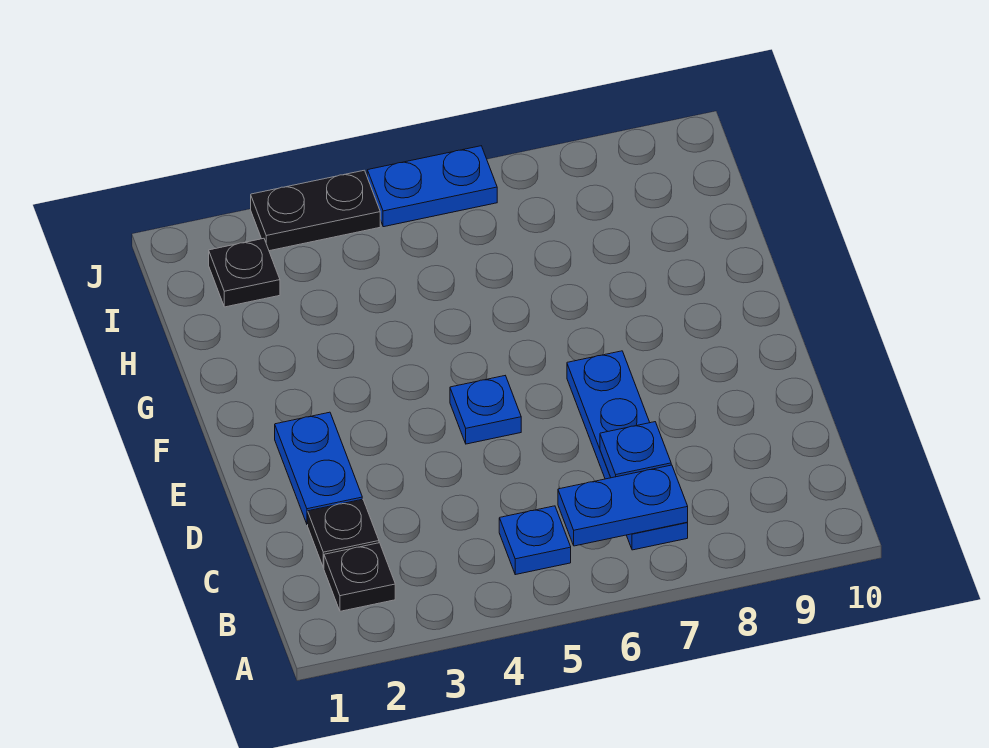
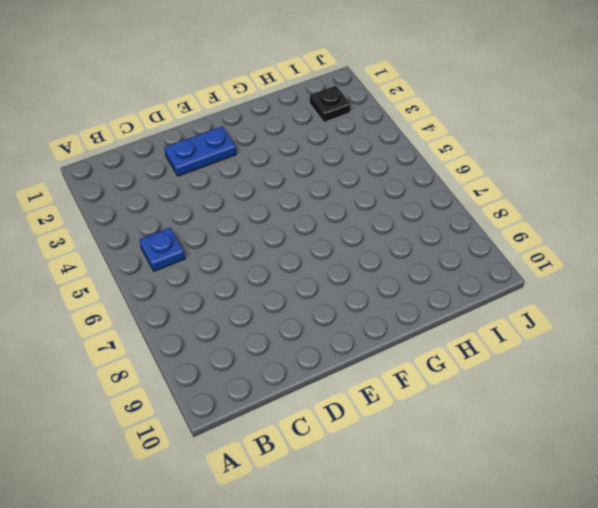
none -> black plate B2 level 1
none -> blue plate B7:E7 level 1

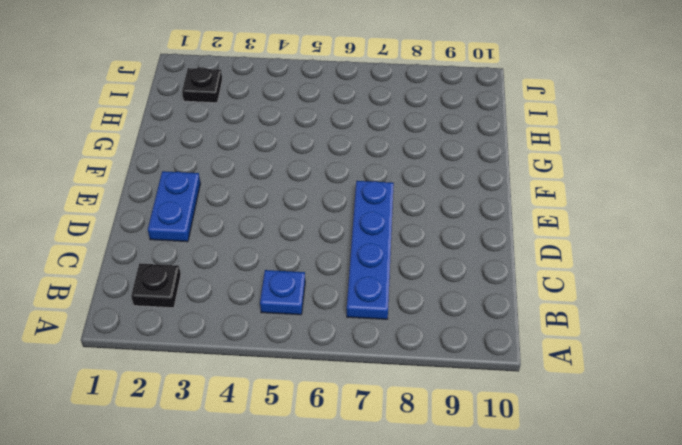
none -> black plate C2 level 1
none -> blue plate E5 level 1

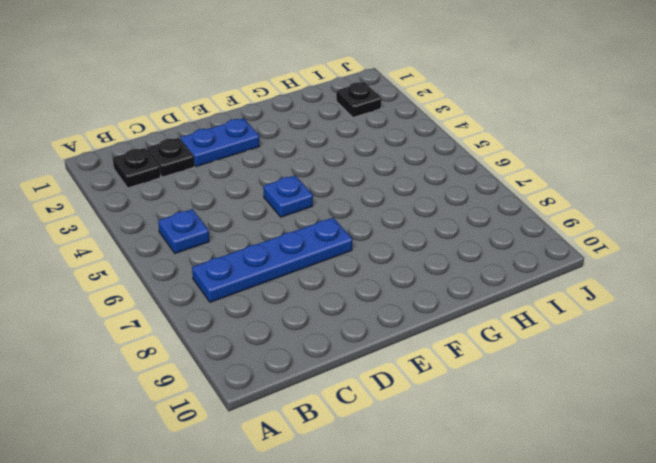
none -> black plate J3:J4 level 1
none -> blue plate J5:J6 level 1

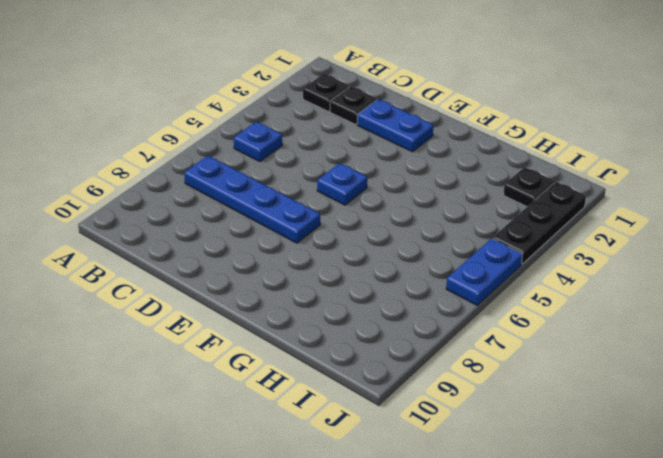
black plate J2:J4 level 1 -> black plate J3:J4 level 1
none -> blue plate B6:B7 level 2
none -> blue plate C7 level 2

